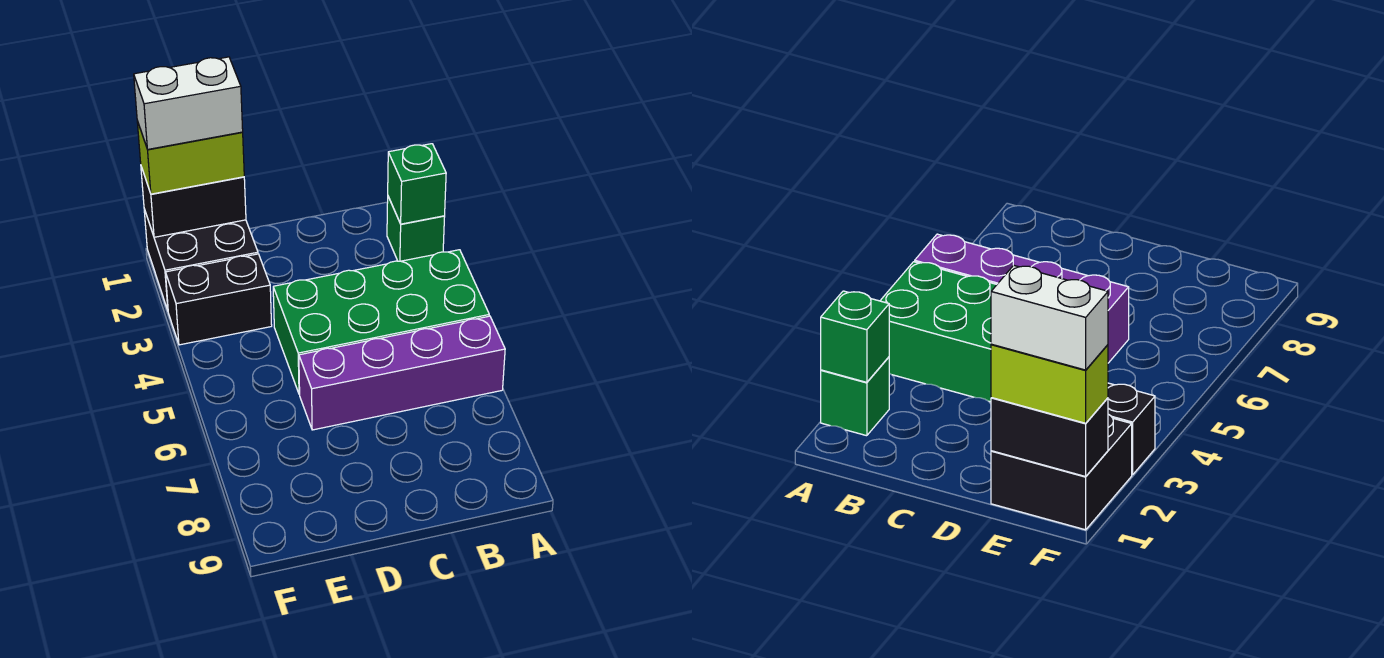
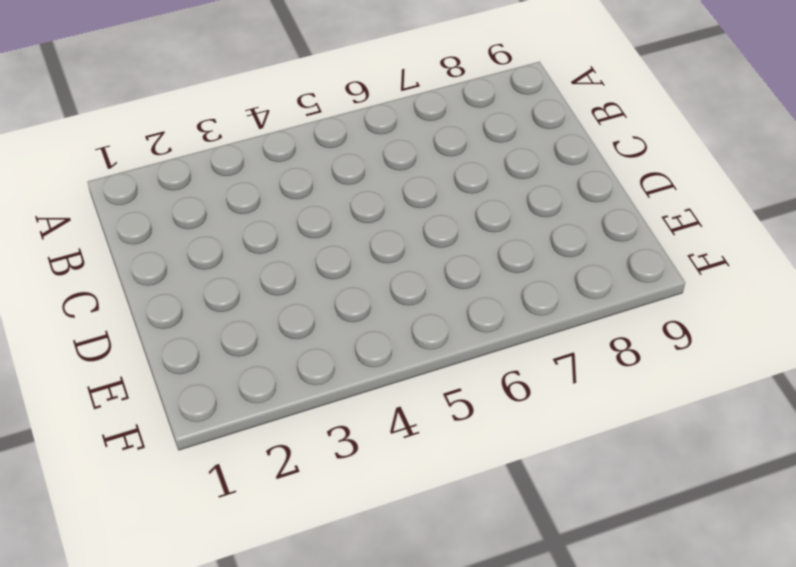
none -> green brick A2 level 1
none -> green brick A4:D5 level 1

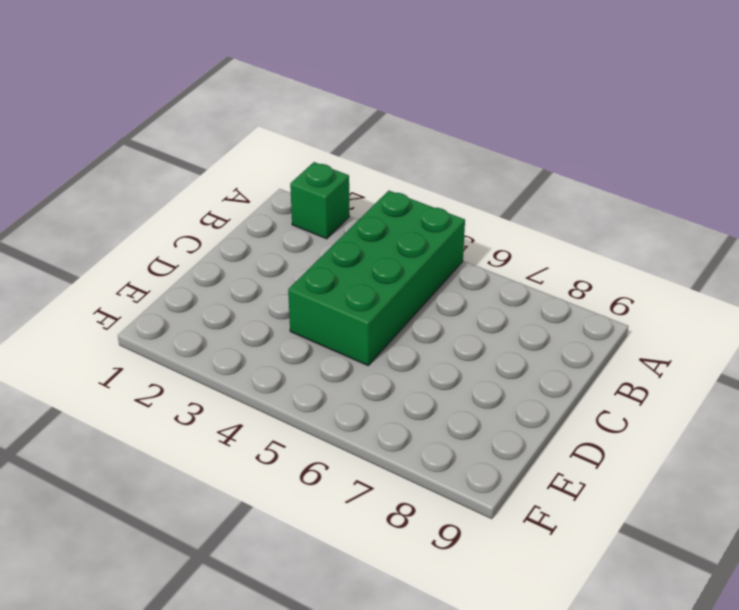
none -> purple brick A6:D6 level 1
none -> black brick E1:F2 level 1

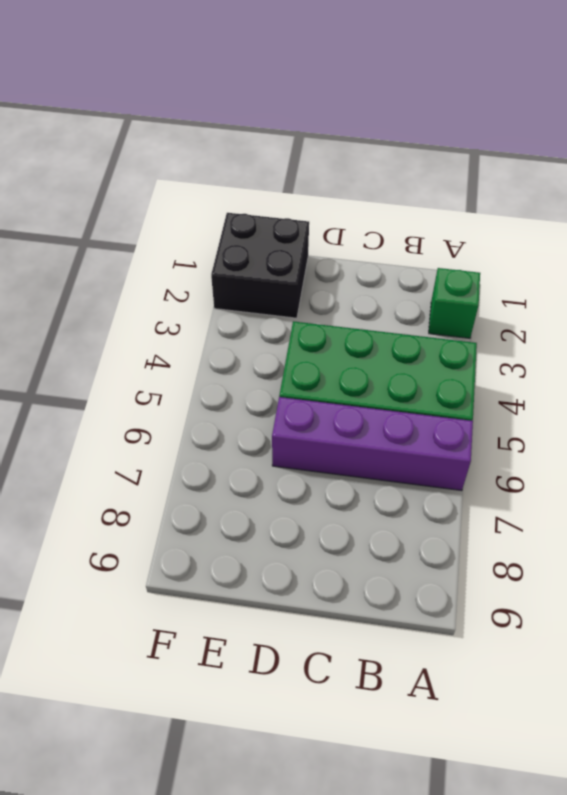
none -> black brick E3:F3 level 1
none -> green brick A2 level 2

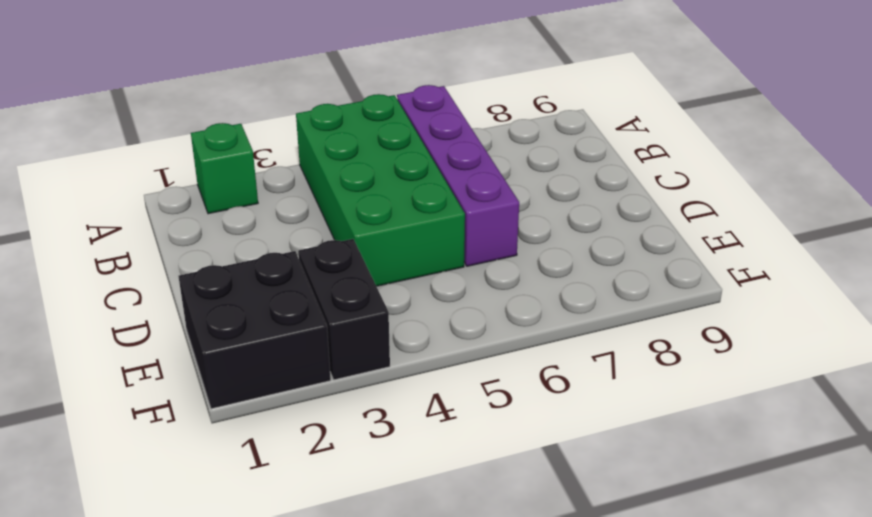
none -> green brick A2 level 2
none -> black brick E1:F1 level 2

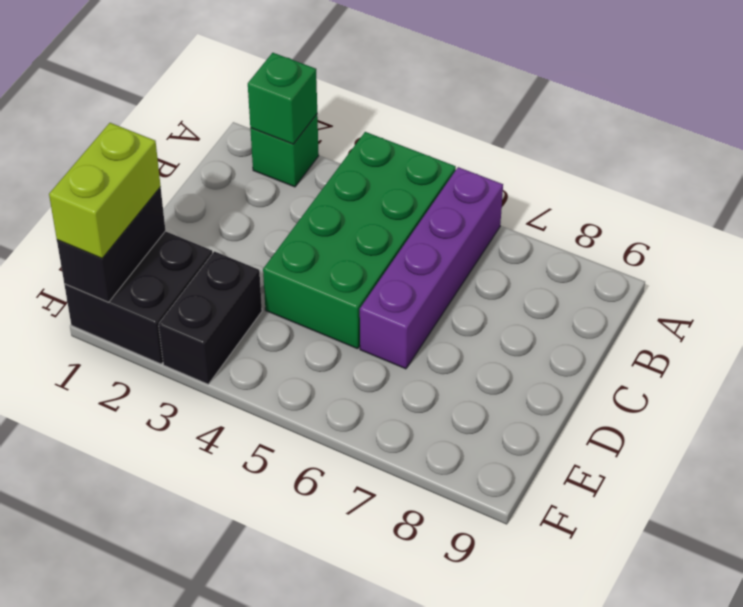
none -> white brick E1:F1 level 4

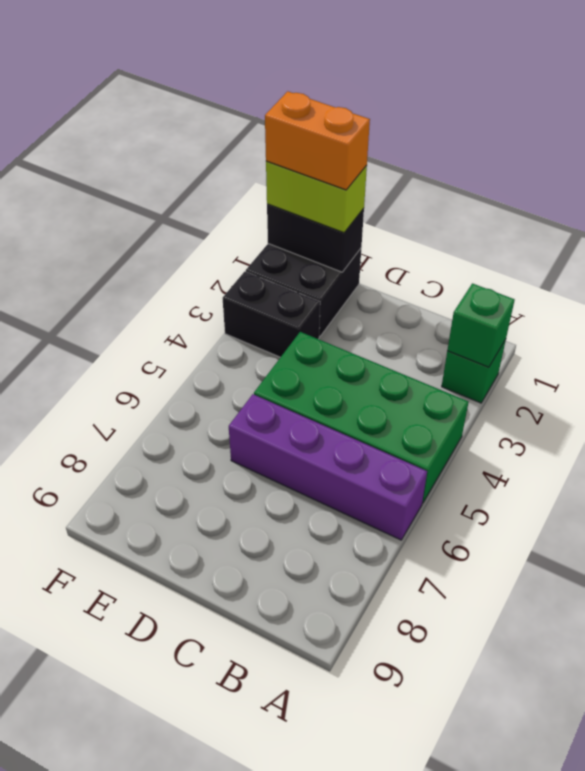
orange brick E1:F1 level 4 -> white brick E1:F1 level 4

